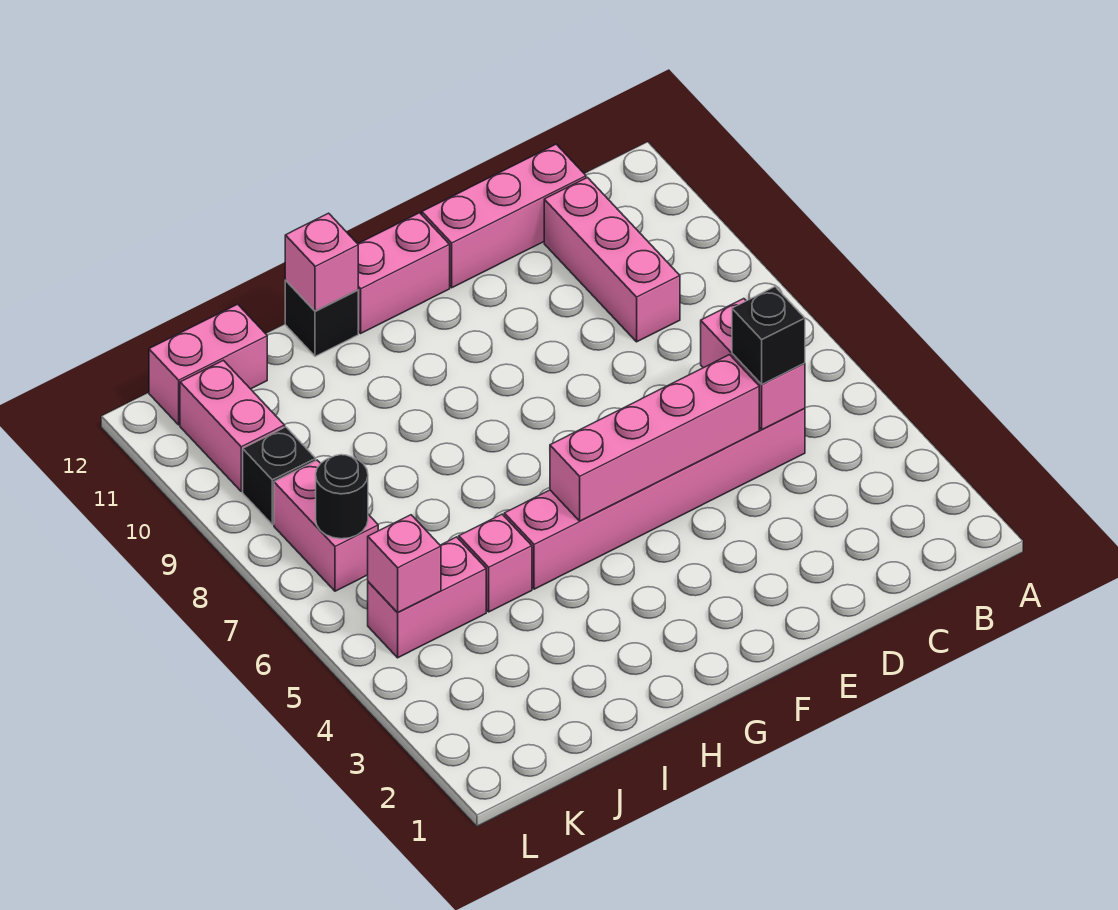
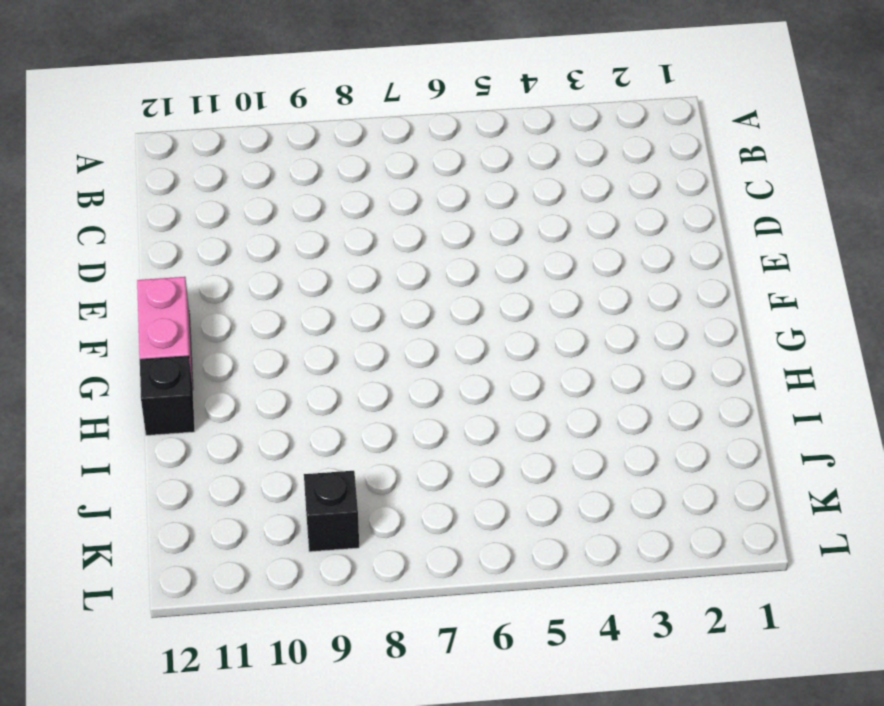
none -> pink brick C5:H5 level 1
none -> pink brick C9:C11 level 1
none -> pink brick C12:E12 level 1

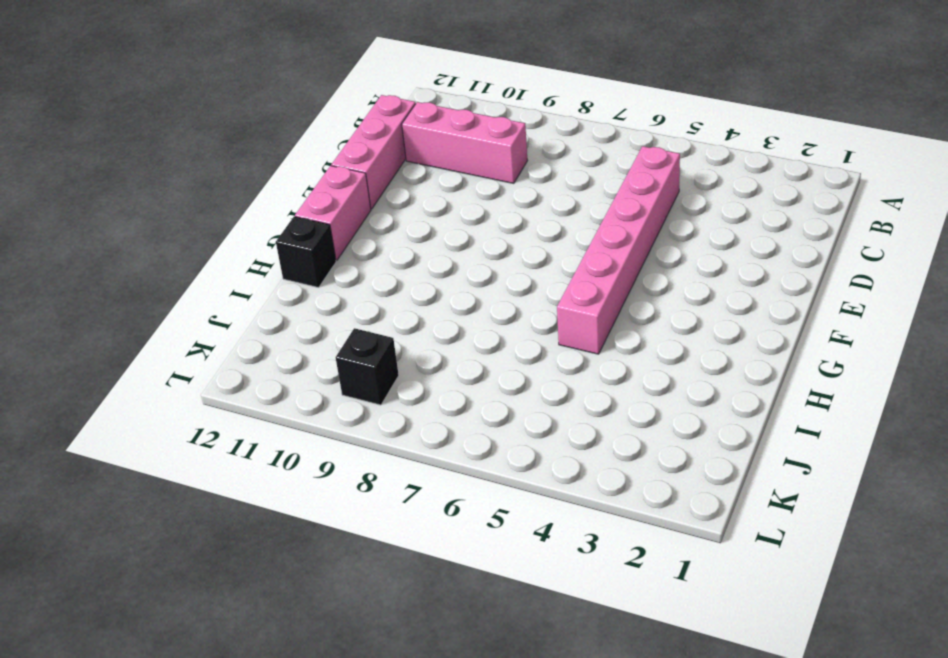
none -> pink brick I5 level 1
none -> pink brick J5:K5 level 1
none -> pink brick J12:K12 level 1

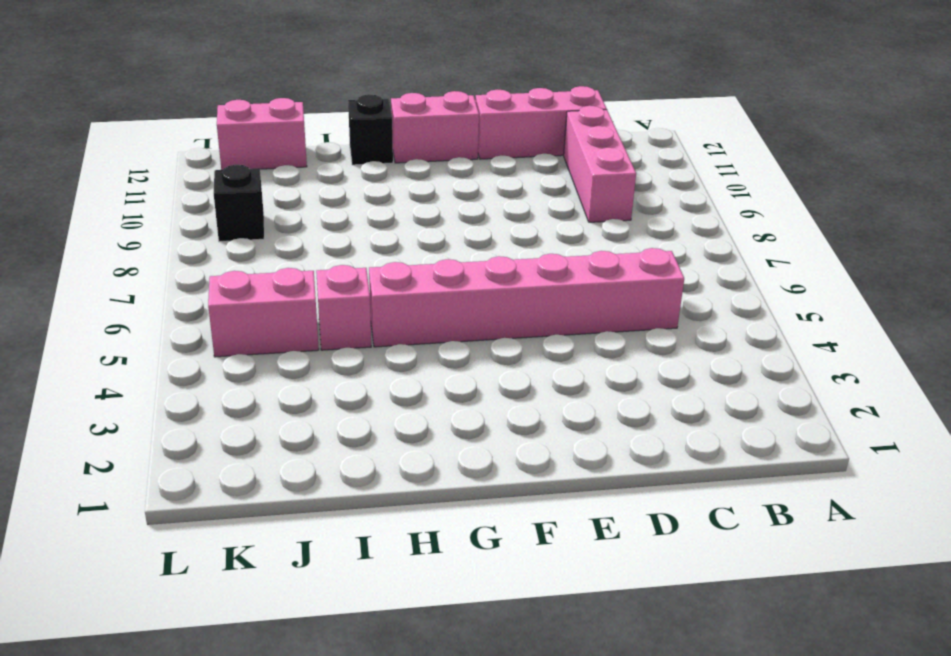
none -> pink brick K7:K8 level 1
none -> pink brick K10:K11 level 1
none -> pink brick C5:C6 level 2

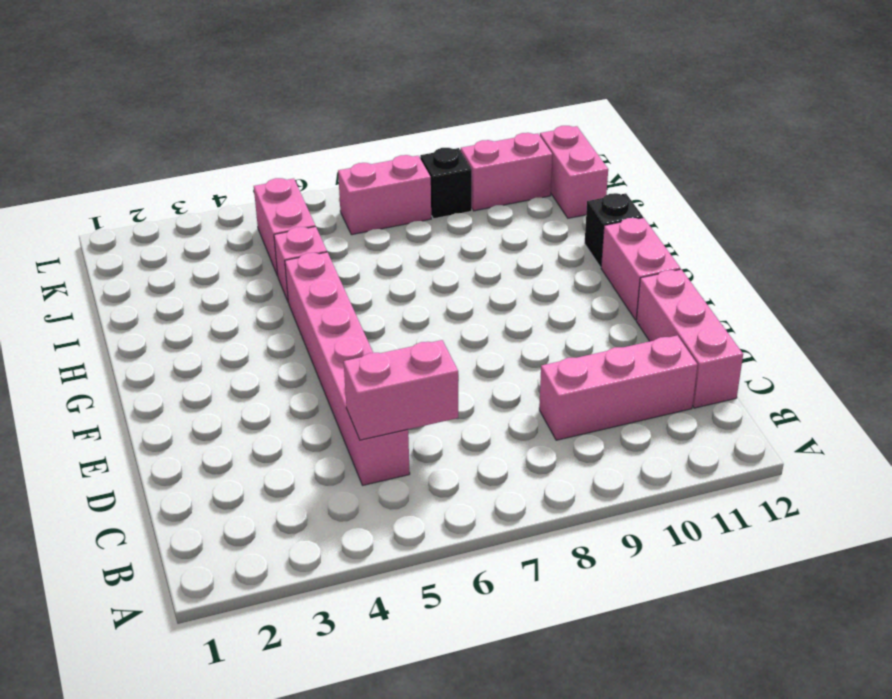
none -> pink brick D5:G5 level 2
none -> pink brick H12 level 2
none -> pink brick K5 level 2

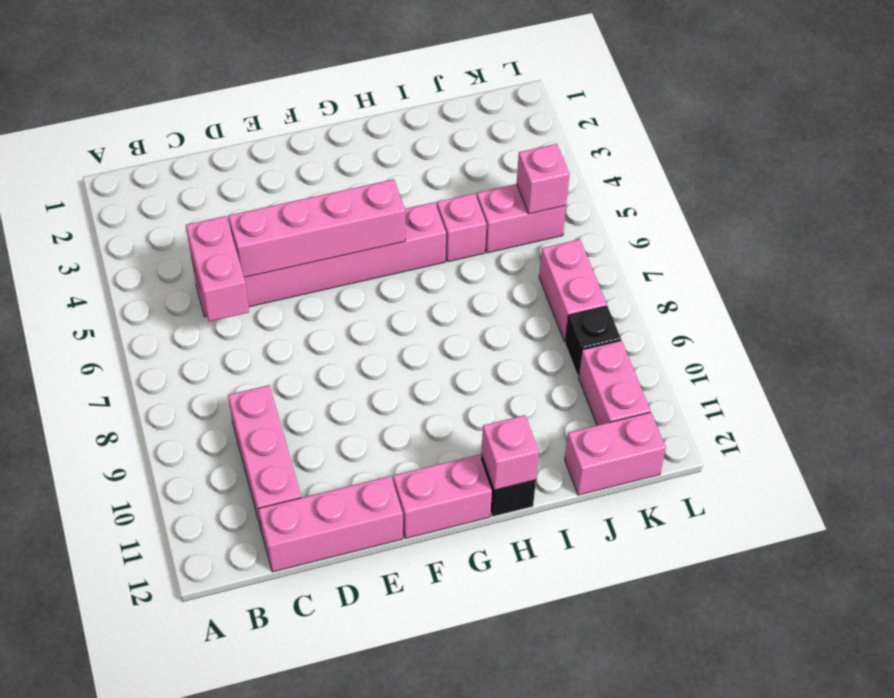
none -> black round brick K7 level 2
none -> black brick C5 level 3

